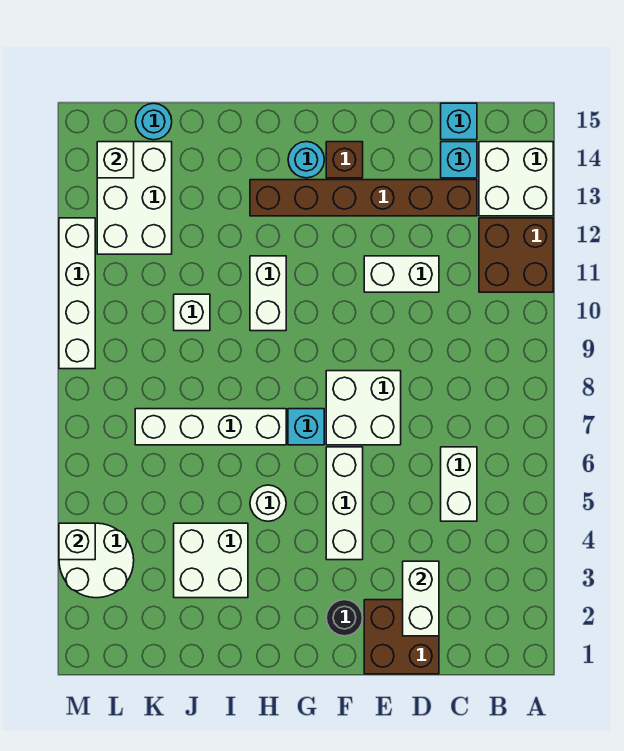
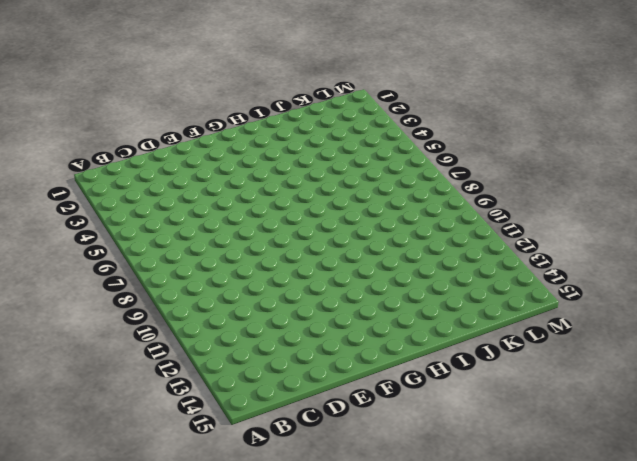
none -> brown brick A11:B12 level 1
none -> white brick A13:B14 level 1
none -> white brick C5:C6 level 1

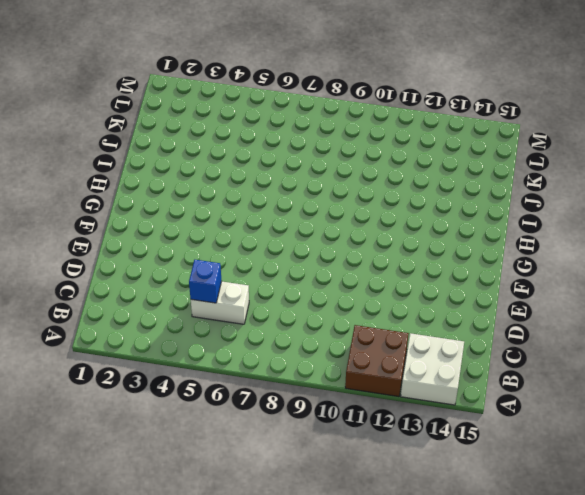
blue brick C5 level 2 -> none
none -> brown brick C13:H13 level 1
none -> cyan brick C14 level 1
none -> cyan brick C15 level 1

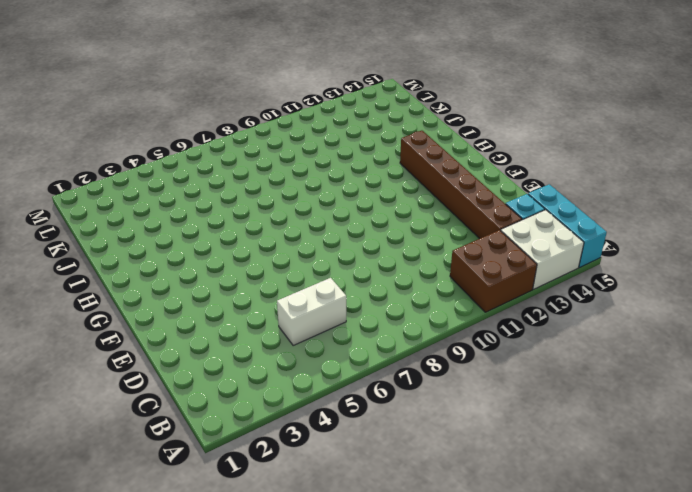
cyan brick A15:C15 level 1 -> cyan brick C15 level 1
none -> brown brick D1:E2 level 1
none -> white brick D11:E11 level 1
none -> white brick E7:F8 level 1

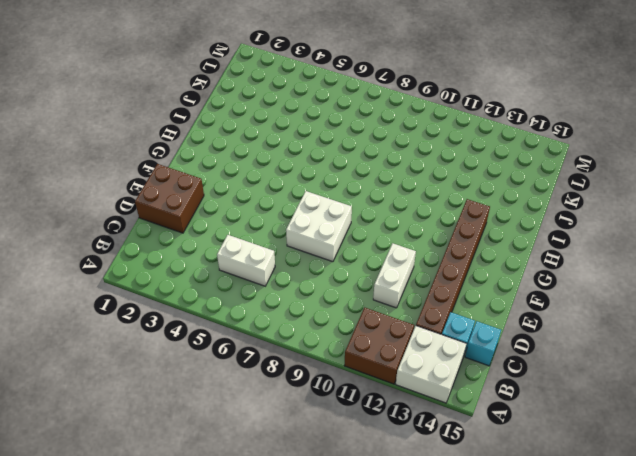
none -> black round brick F2 level 1
none -> white brick F4:F6 level 1
none -> brown brick F14 level 1

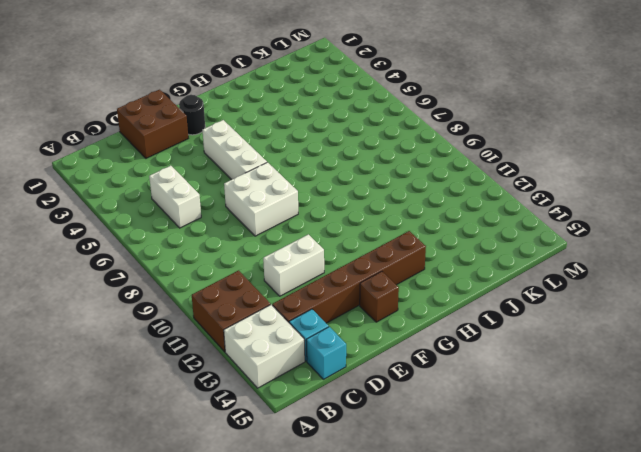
none -> cyan brick G7 level 1
none -> cyan round brick G14 level 1
none -> white round brick H5 level 1

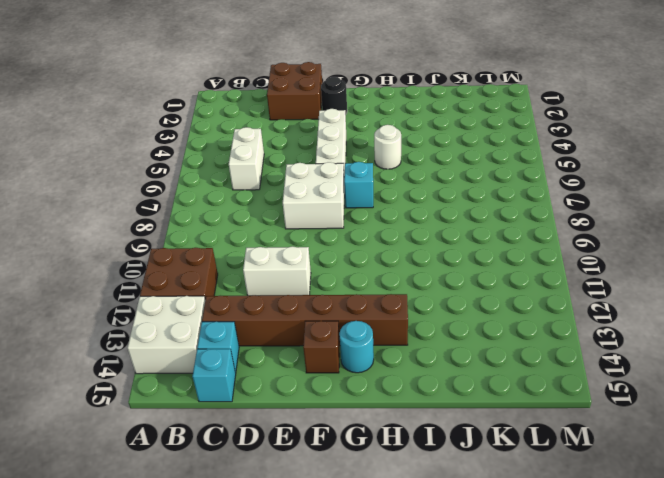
none -> white brick H7:K7 level 1
none -> white brick H10:H11 level 1
none -> white brick I3:J4 level 1

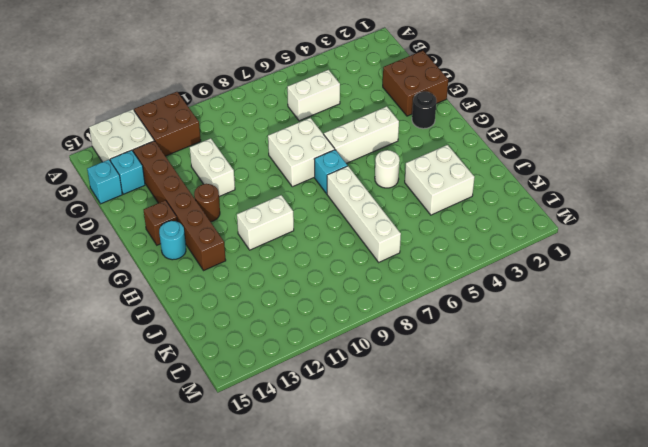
brown round brick F12 level 1 -> none
none -> white brick J10 level 1
none -> white brick K12:L14 level 1
none -> cyan round brick K15 level 1

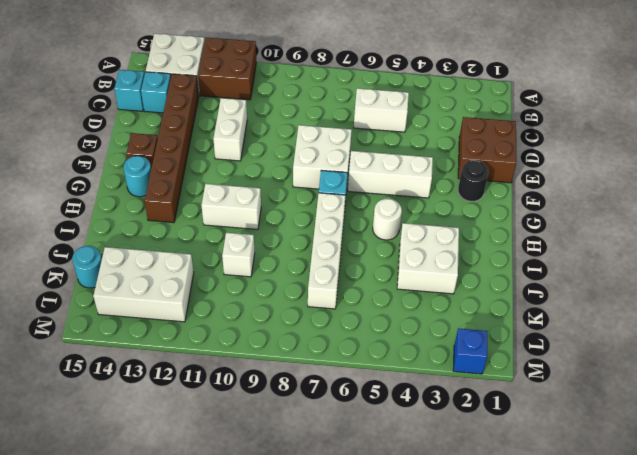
blue brick M2 level 1 -> none
none -> white round brick L3:M4 level 1
none -> white brick M9:M12 level 1
none -> white brick D2:D3 level 2

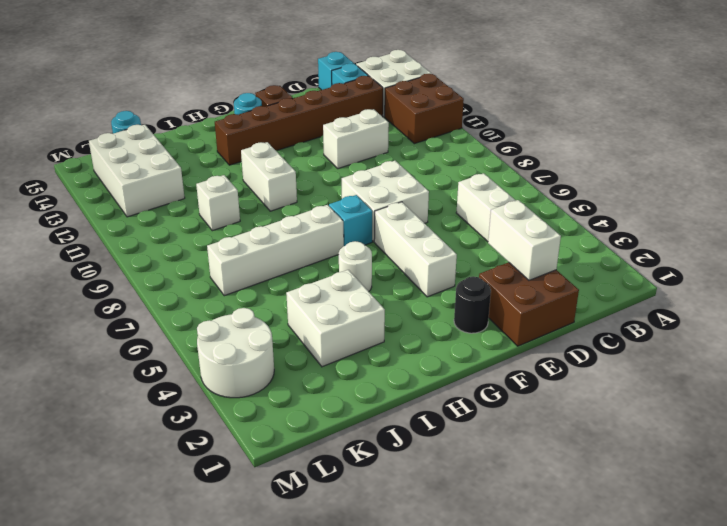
none -> white brick M9:M12 level 1
none -> white brick L14 level 2
none -> white brick M4 level 2

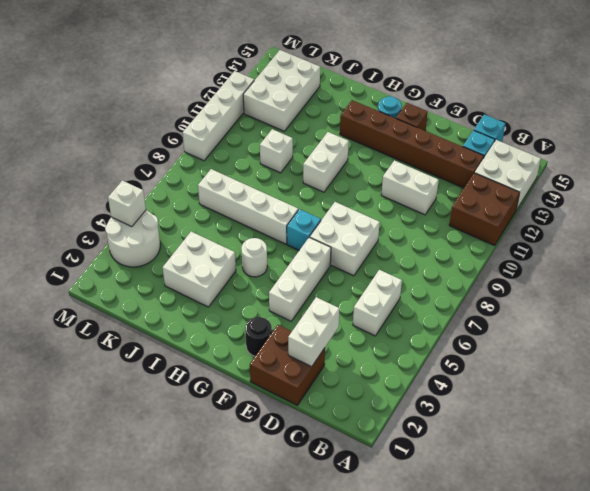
none -> cyan round brick K15 level 1
none -> white brick L14 level 2

